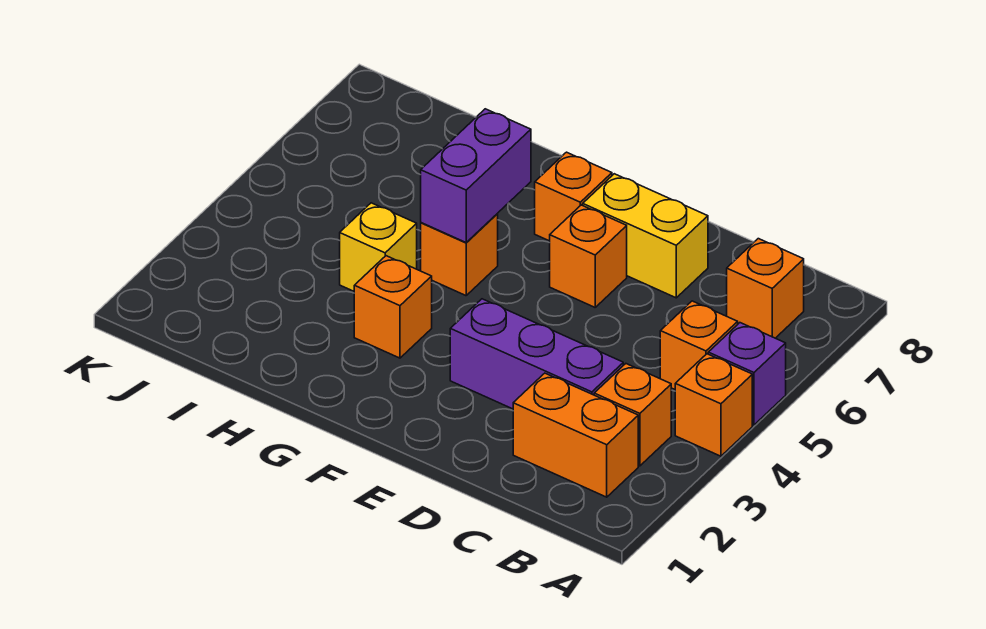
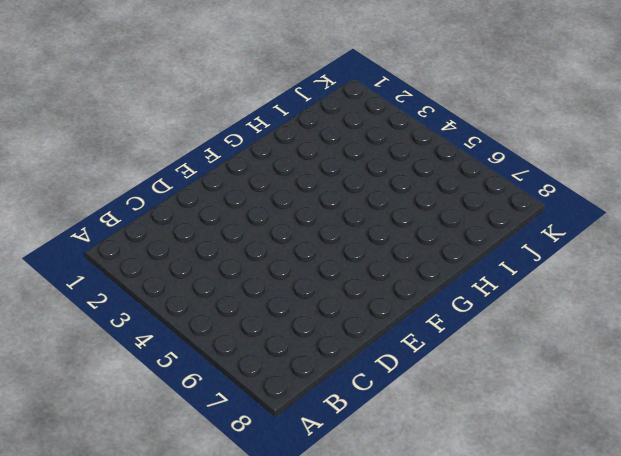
none -> orange brick A4 level 1
none -> purple brick A5 level 1
none -> orange brick B2:C2 level 1

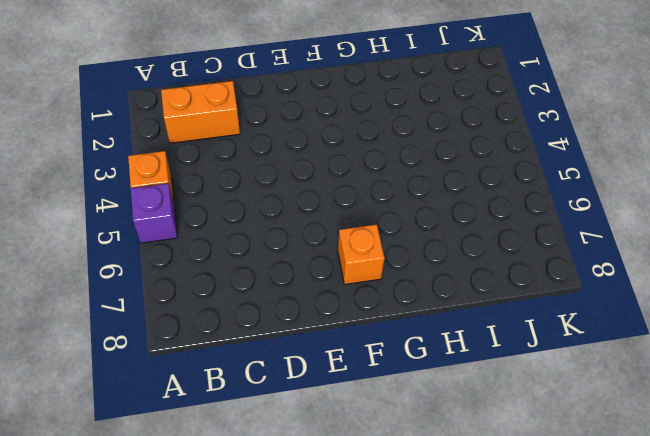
none -> orange brick B3 level 1
none -> orange brick B5 level 1
none -> orange brick B7 level 1

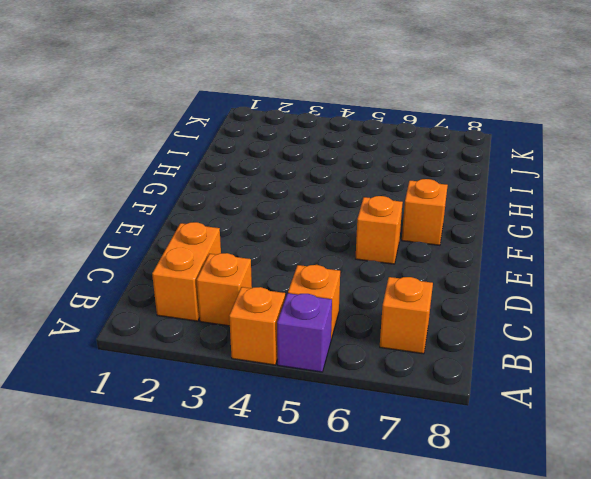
none -> purple brick C3:E3 level 1
none -> yellow brick D7:E7 level 1
none -> orange brick G3 level 1

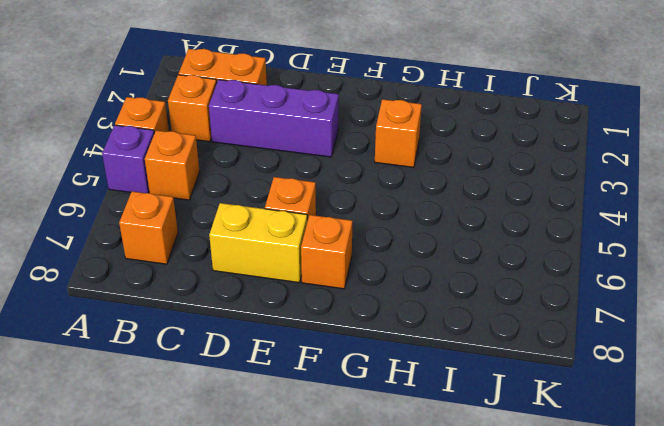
none -> orange brick G5 level 1
none -> yellow brick H4 level 1
none -> purple brick G5:G6 level 2

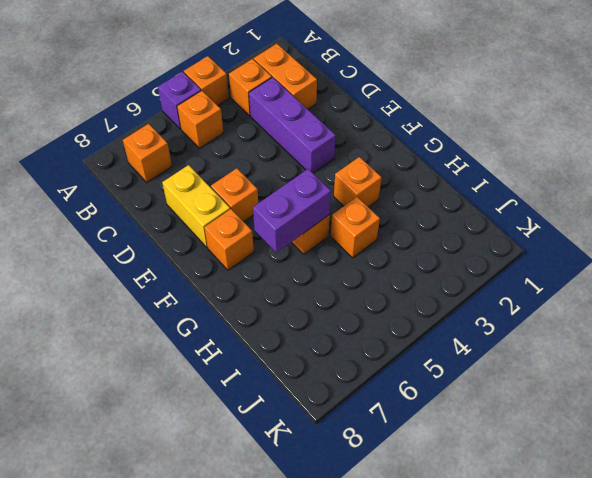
orange brick H4 level 1 -> yellow brick H4 level 1

